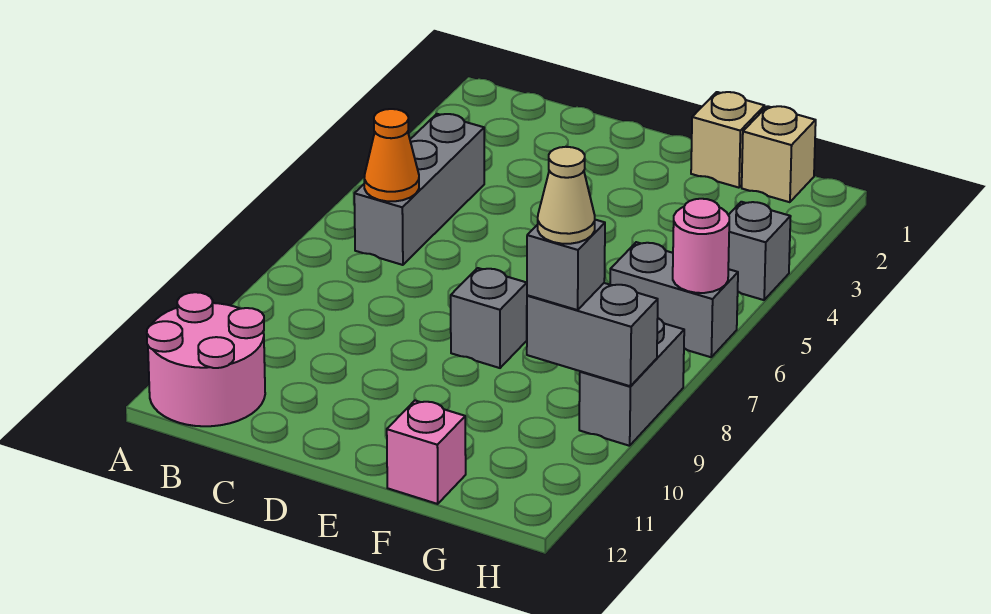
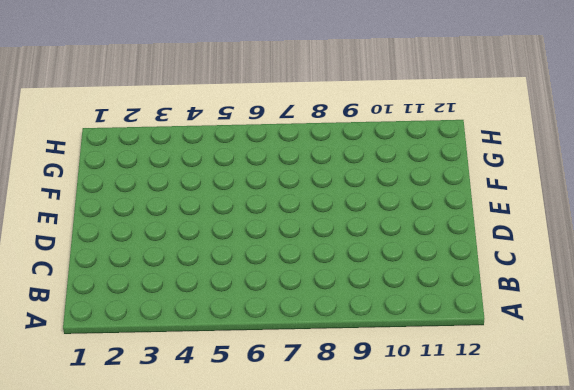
none -> pink round brick A11:B12 level 1
none -> grey brick B4:B6 level 1
none -> grey brick E8 level 1

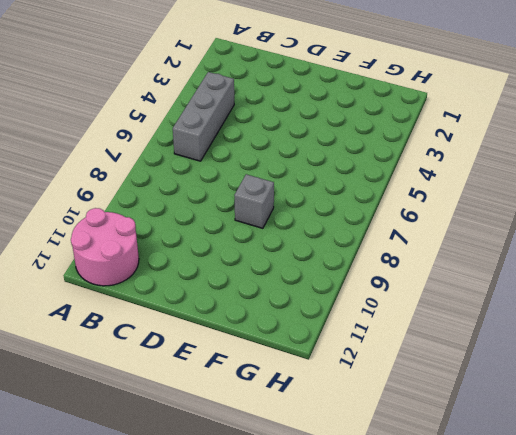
none -> tan brick F1 level 1
none -> pink brick F12 level 1
none -> tan brick G1 level 1

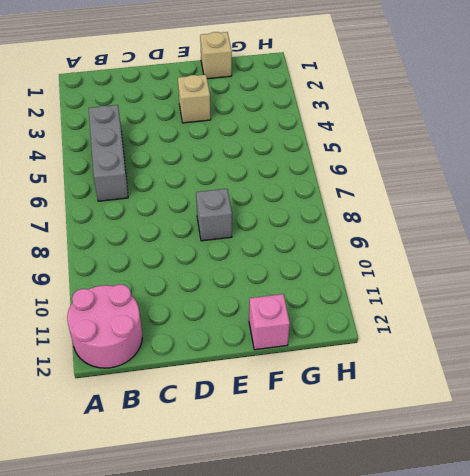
tan brick E3 level 1 -> tan brick G1 level 1
none -> grey brick G6:H6 level 1
none -> grey brick H4 level 1
none -> grey brick H8:H9 level 1

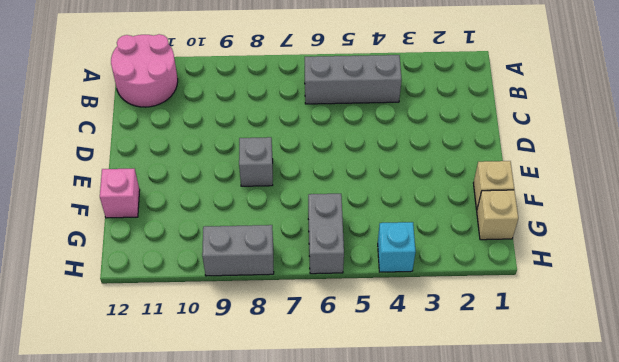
cyan brick H4 level 1 -> grey brick H4 level 1
none -> orange cone B6 level 2
none -> grey brick G9:H9 level 2
none -> pink round brick H6 level 2

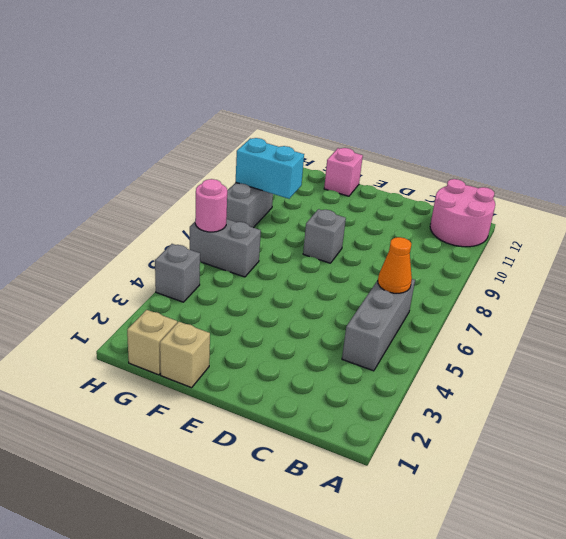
cyan brick G9:H9 level 2 -> grey brick G9:H9 level 2
none -> grey brick G9 level 3
none -> tan cone G9 level 4

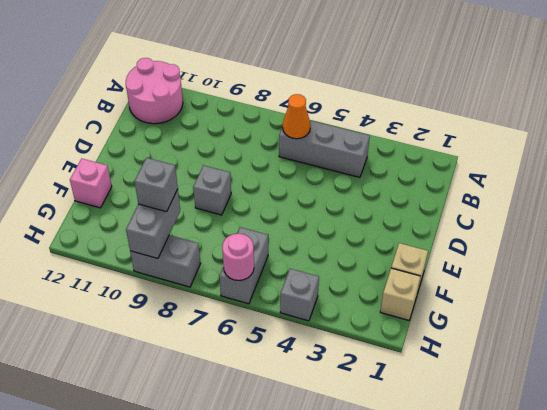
none -> tan cone G9 level 4

